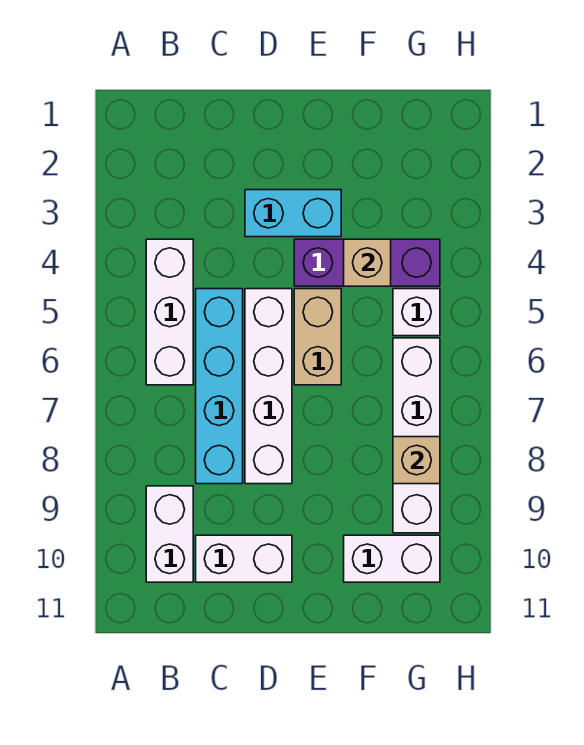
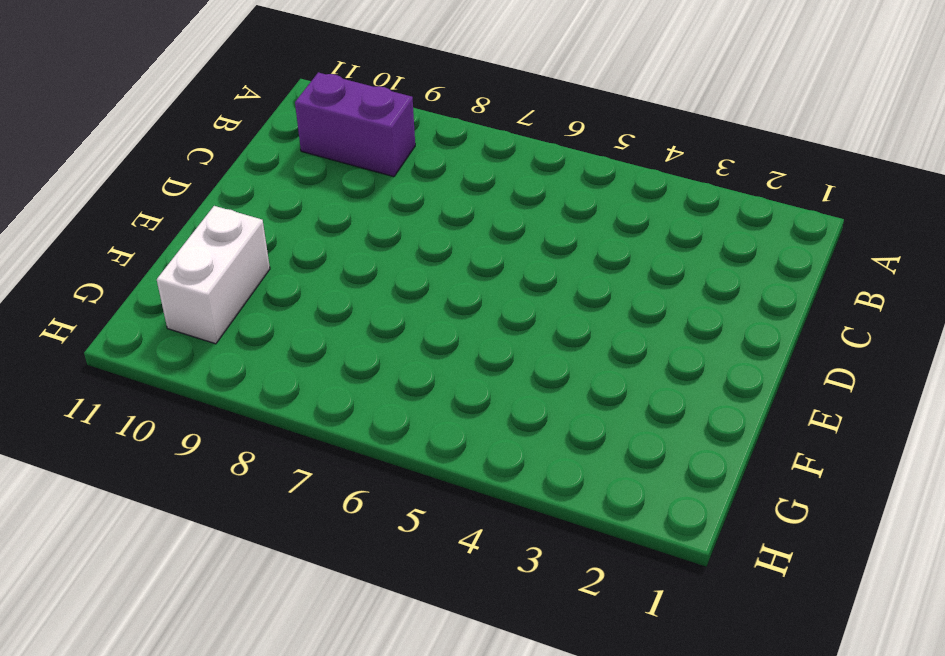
purple brick B9:B10 level 1 -> white brick B9:B10 level 1
none -> white brick B4:B6 level 1
none -> cyan brick C5:C8 level 1
none -> white brick C10:D10 level 1

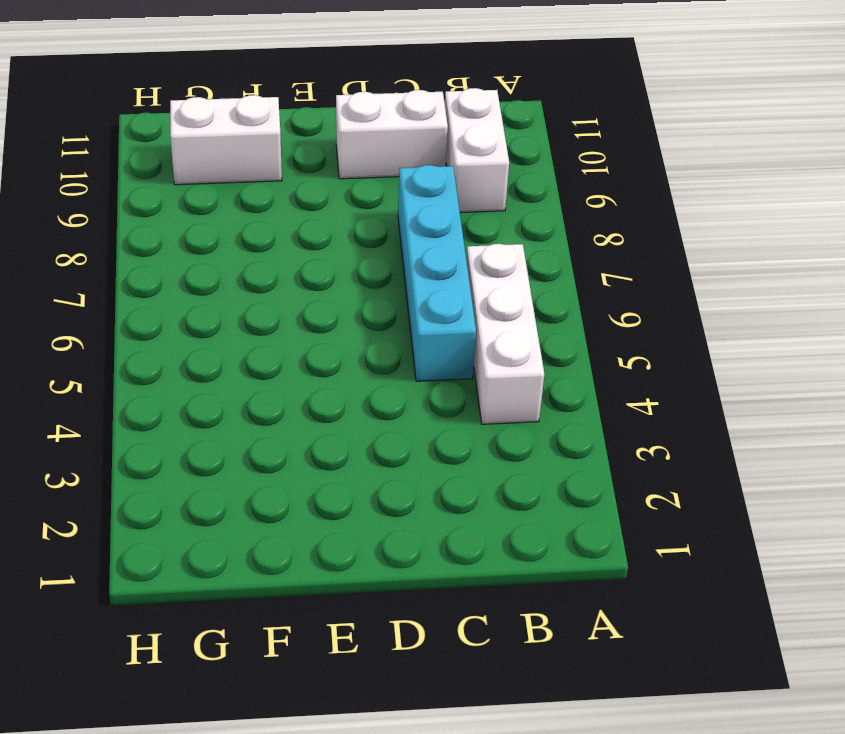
none -> cyan brick D3:E3 level 1
none -> white brick D5:D8 level 1
none -> purple brick E4:G4 level 1

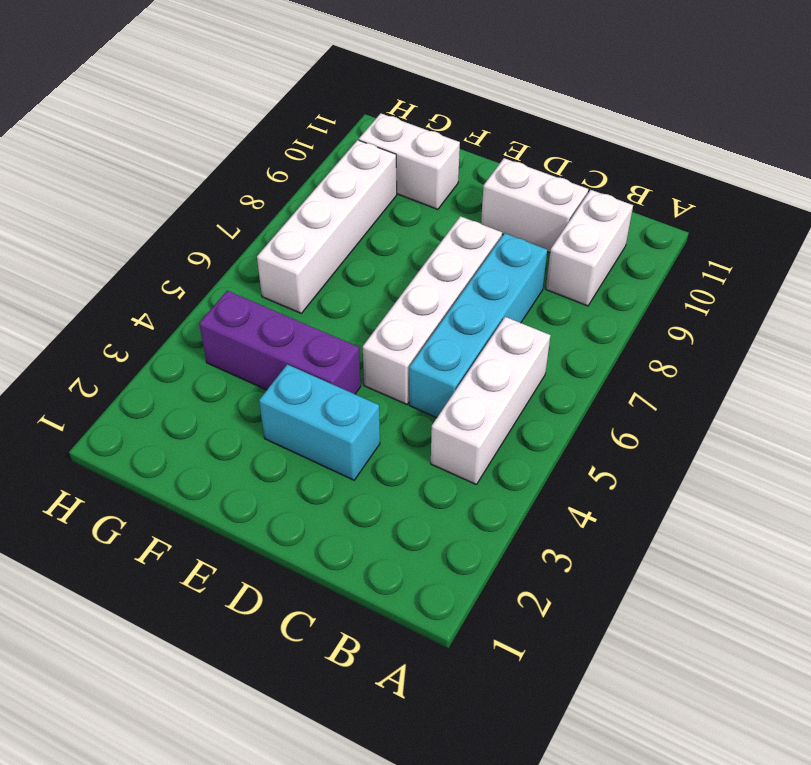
none -> tan brick E5:E6 level 1
none -> white brick G5 level 1
none -> tan brick F4 level 2

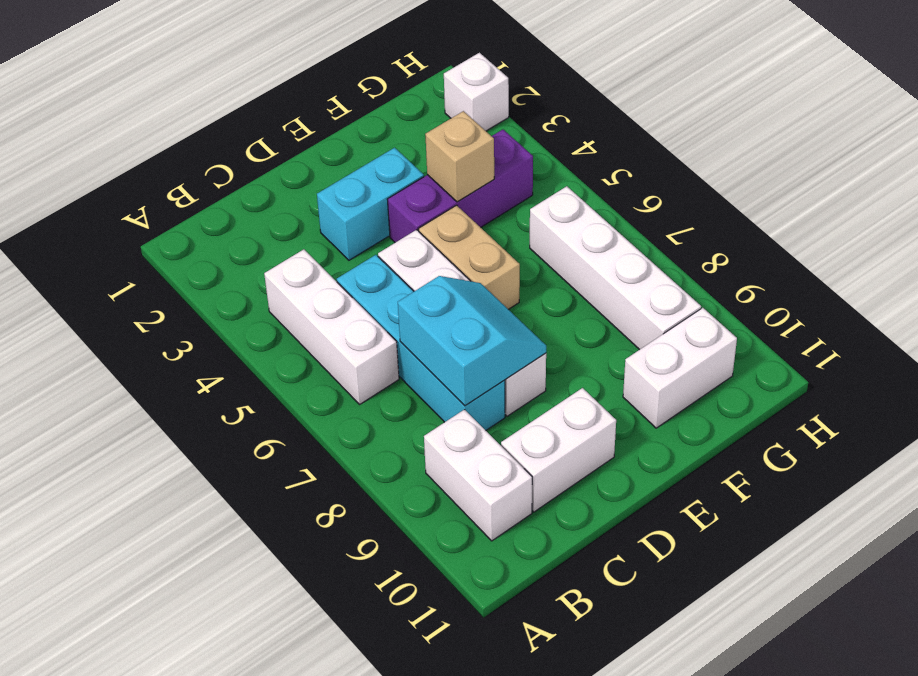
cyan slope C7:D8 level 2 top C -> none
white brick H2 level 1 -> white brick G5 level 1
none -> tan brick G8 level 2

